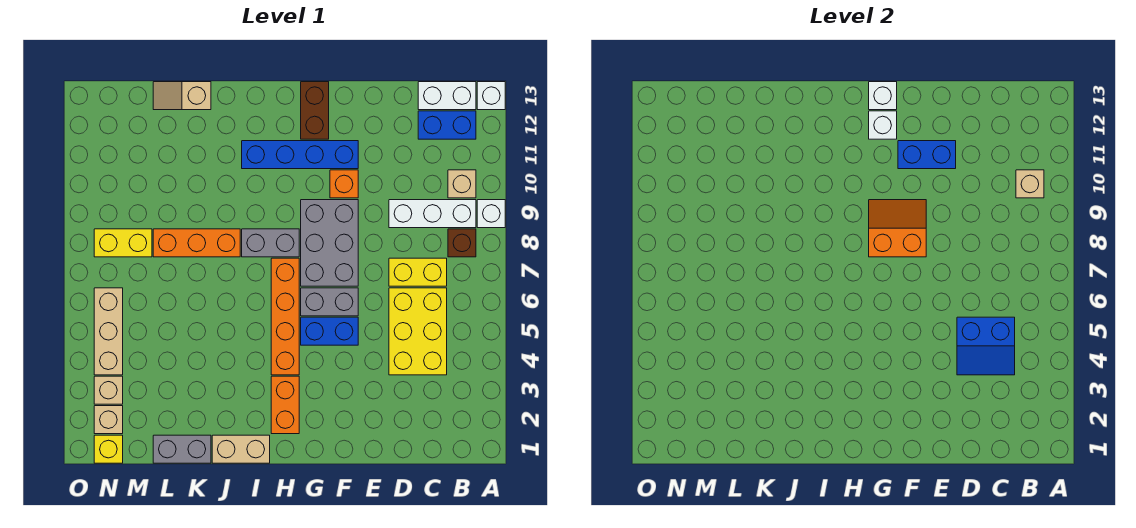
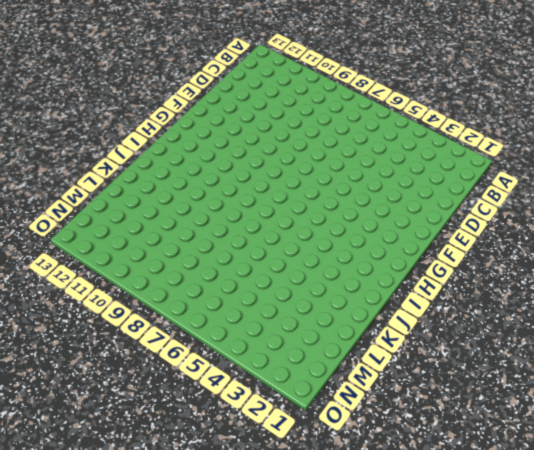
none -> white brick A9 level 1
none -> white brick A13 level 1
none -> brown brick B8 level 1
none -> white brick B9:D9 level 1

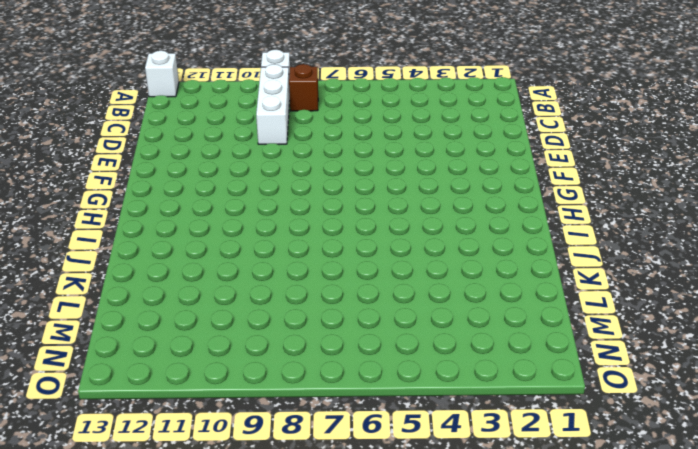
none -> tan brick B10 level 1
none -> blue brick B12:C12 level 1
none -> white brick B13:C13 level 1
none -> yellow brick C4:D6 level 1

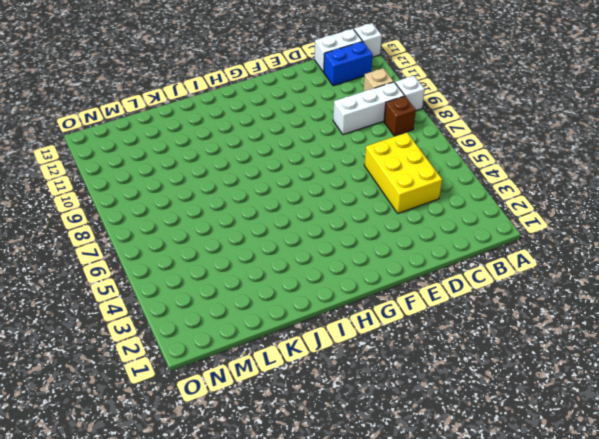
none -> yellow brick C7:D7 level 1
none -> blue brick F5:G5 level 1
none -> grey brick F6:G6 level 1
none -> grey brick F7:G9 level 1

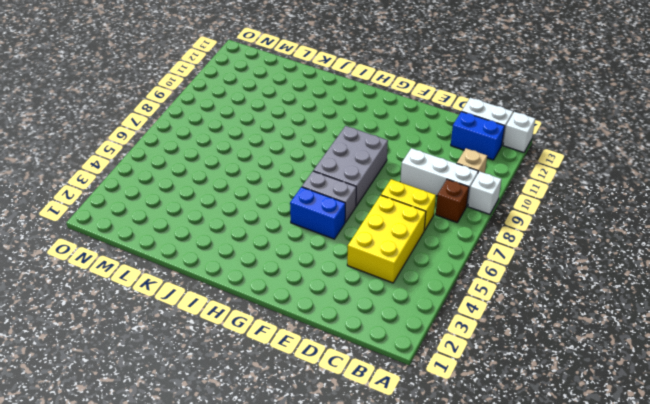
none -> orange brick F10 level 1
none -> blue brick F11:I11 level 1
none -> brown brick G12:G13 level 1
none -> orange brick H2:H3 level 1

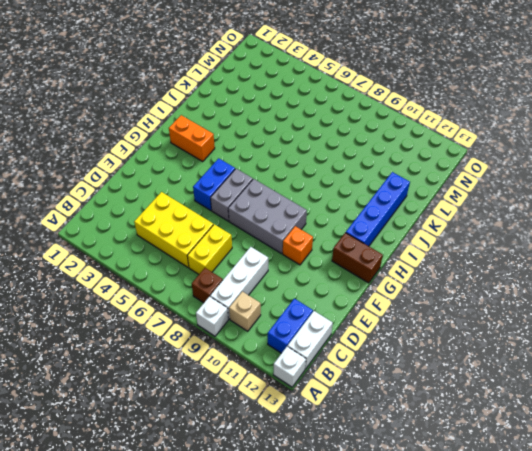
blue brick H12:K12 level 1 -> blue brick F11:I11 level 1
none -> orange brick H4:H7 level 1
none -> grey brick H8:I8 level 1
none -> tan brick I1:J1 level 1
none -> orange brick J8:L8 level 1

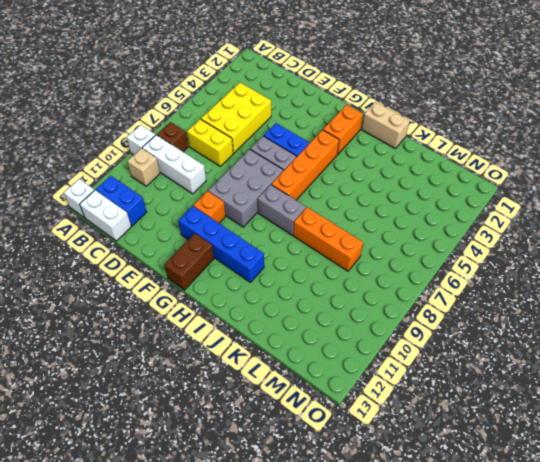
none -> grey brick K1:L1 level 1
none -> tan slope K13:L13 level 1 top K
none -> yellow brick M8:N8 level 1
none -> yellow brick N1 level 1

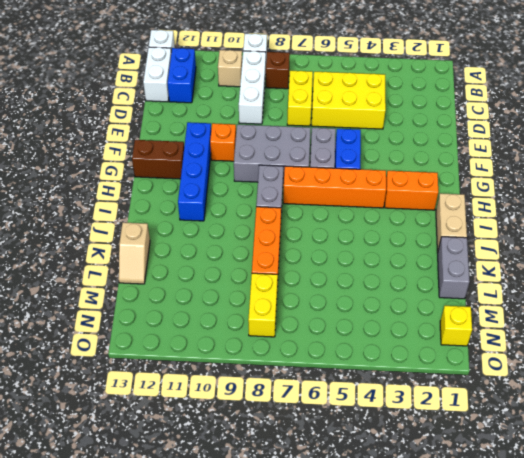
none -> tan brick N2 level 1
none -> tan brick N3 level 1
none -> tan brick N4:N6 level 1
none -> tan brick B10 level 2

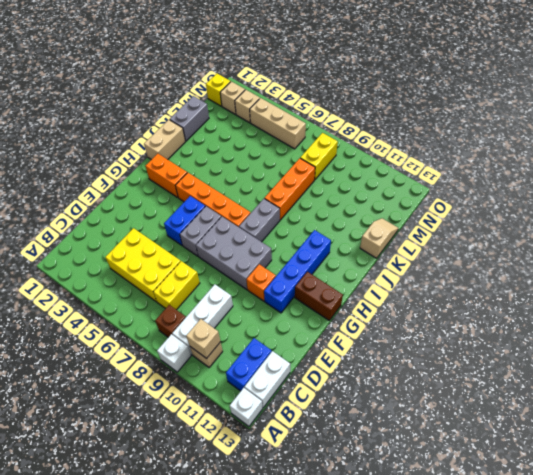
none -> blue slope C4:D5 level 2 top 5
none -> blue brick E11:F11 level 2
none -> orange slope F8:G9 level 2 top 8
none -> white brick G12 level 2

